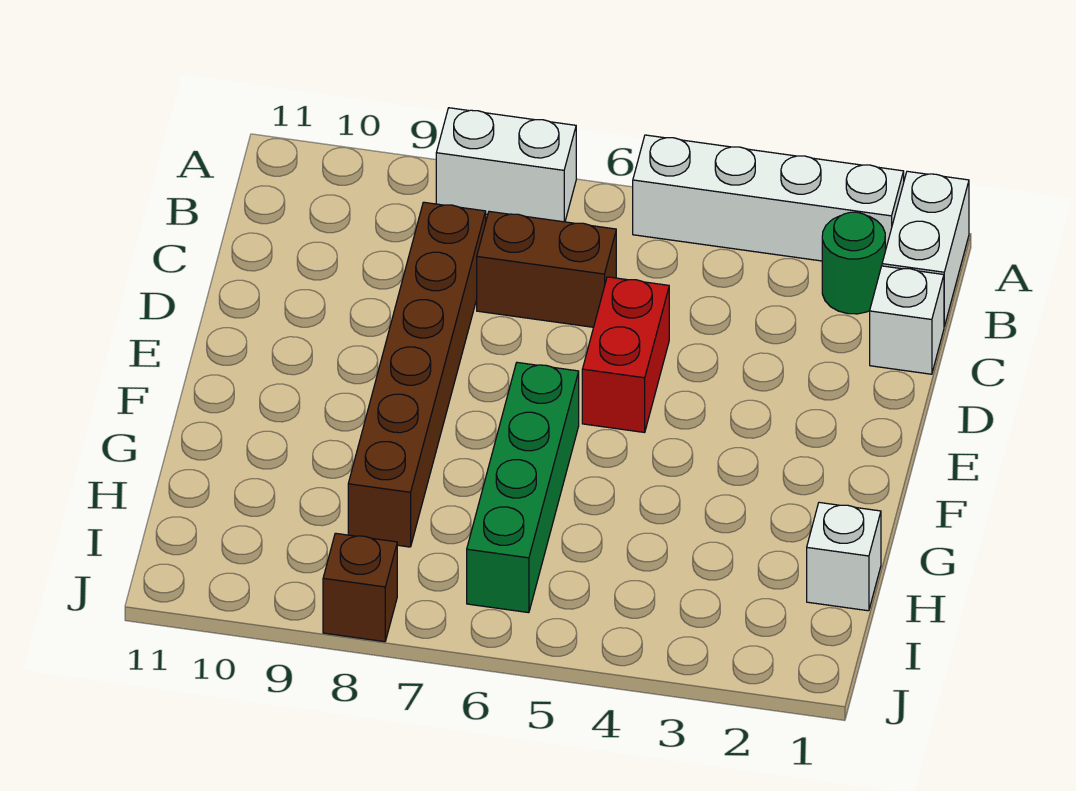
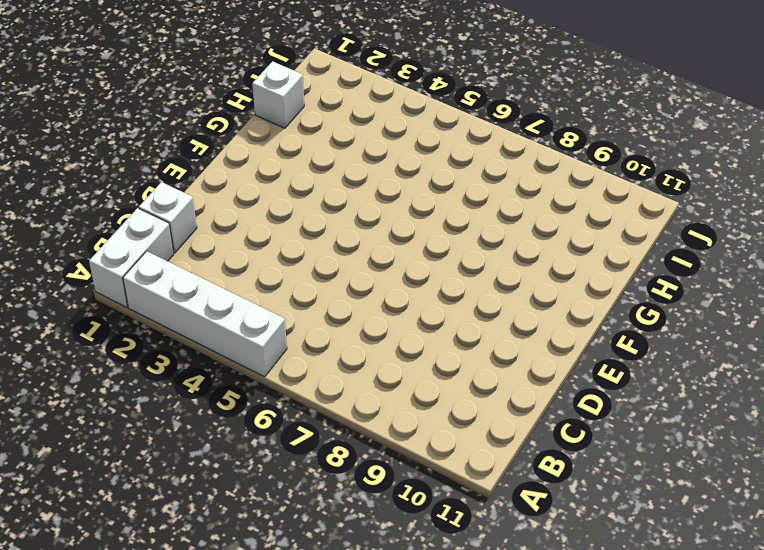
none -> white brick A7:A8 level 1
none -> green round brick B2 level 1

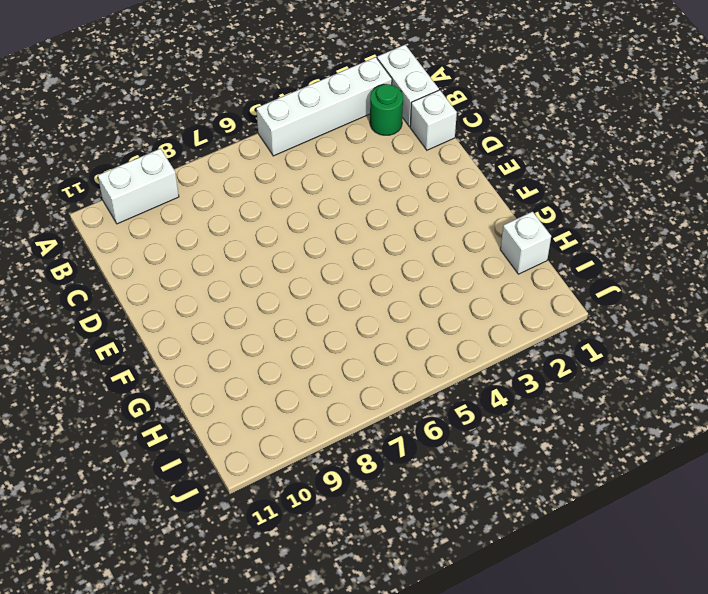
white brick A9:A10 level 1 -> white brick A7:A8 level 1
none -> brown brick C6:C7 level 1
none -> brown brick C8:H8 level 1

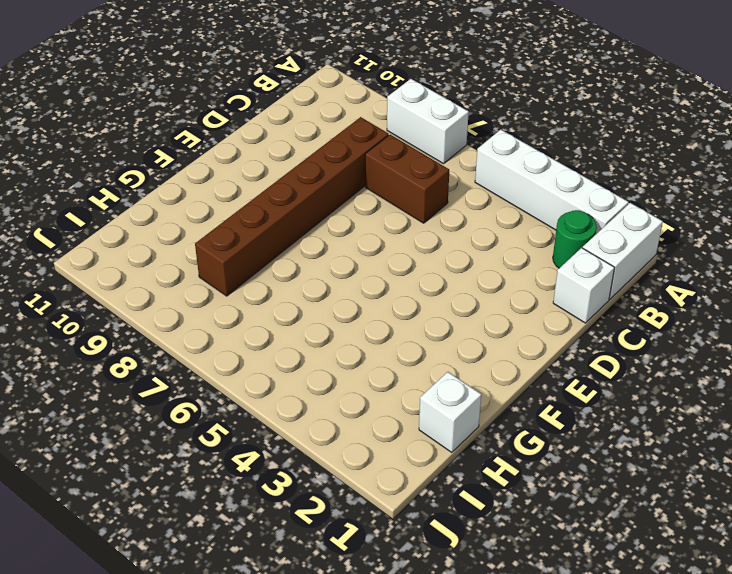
none -> red brick D5:E5 level 1
none -> green brick F6:I6 level 1

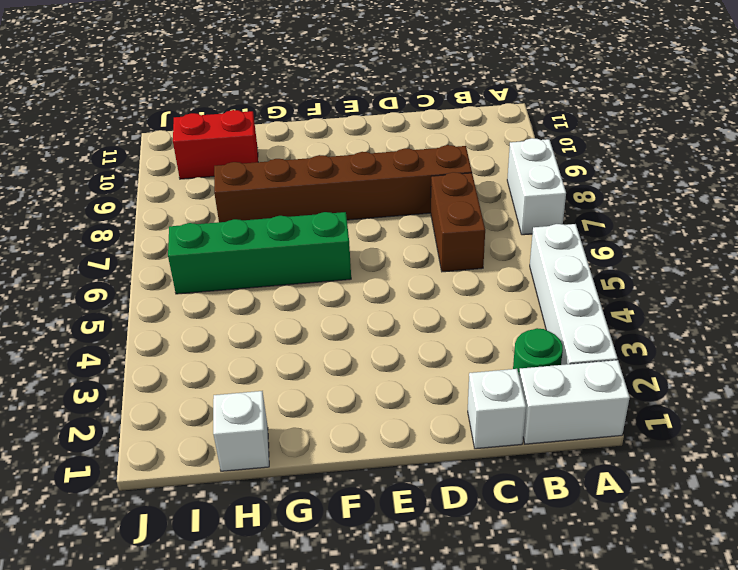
red brick H10:I10 level 1 -> red brick D5:E5 level 1
none -> brown brick J8 level 1

